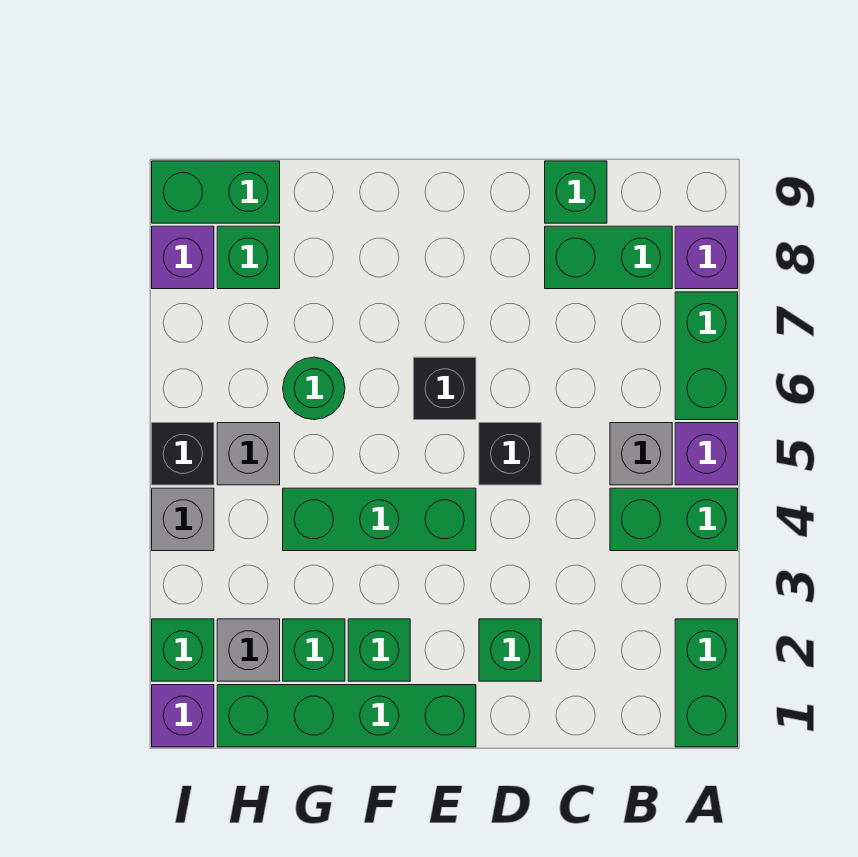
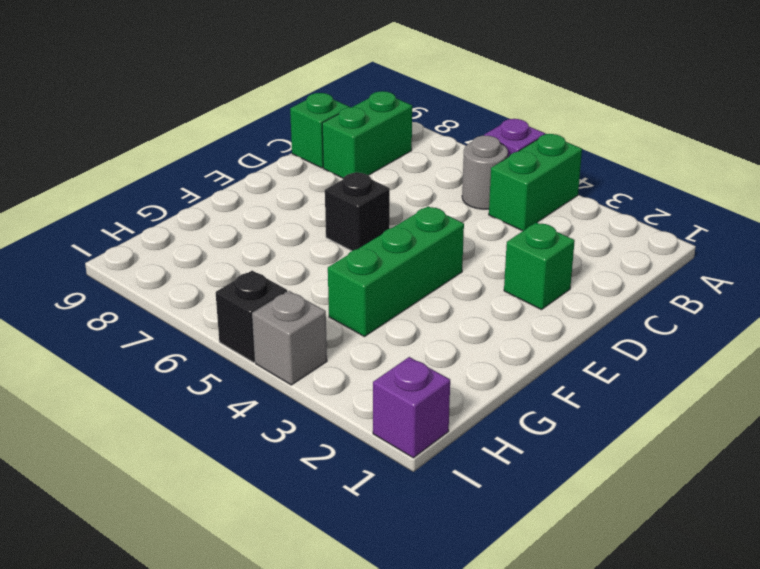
grey round brick B5 level 1 -> grey brick B5 level 1
none -> green brick A1:A2 level 1
none -> green brick A6:A7 level 1
none -> purple brick A8 level 1

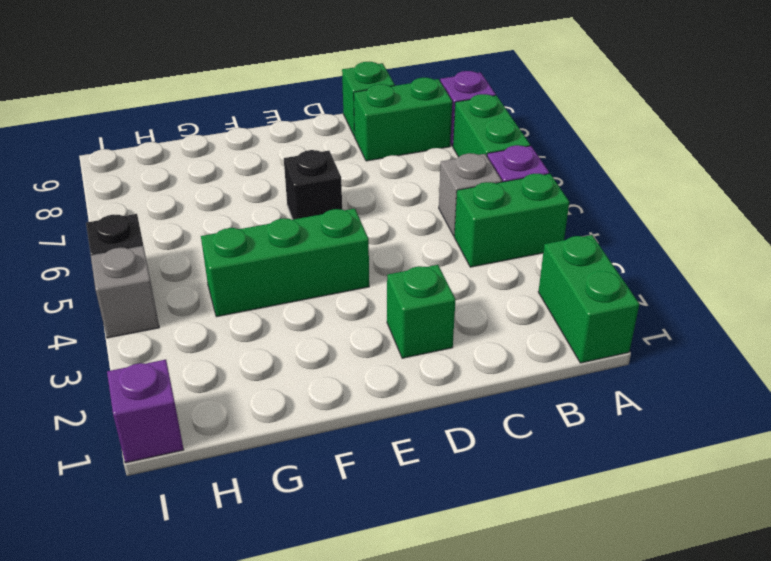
none -> black brick D5 level 1
none -> green brick E1:H1 level 1
none -> green brick F2 level 1

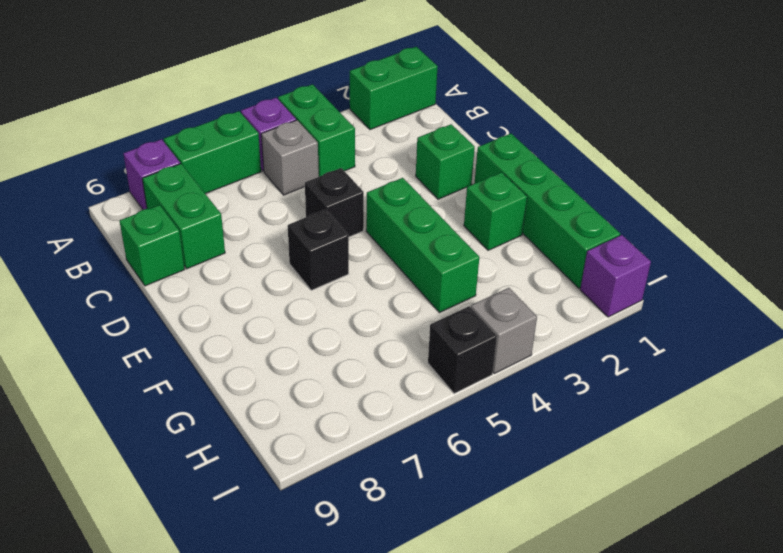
none -> green brick G2 level 1
none -> green round brick G6 level 1
none -> grey brick H2 level 1

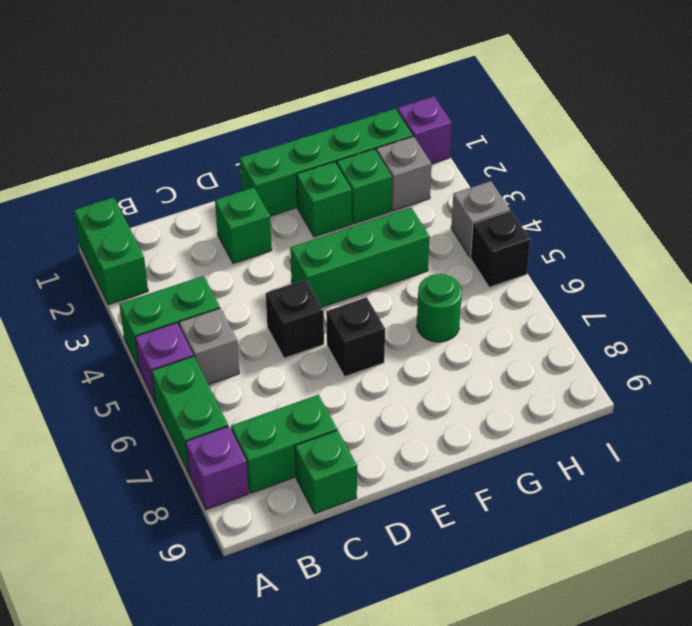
none -> grey brick H5 level 1
none -> green brick H8 level 1
none -> green brick H9:I9 level 1

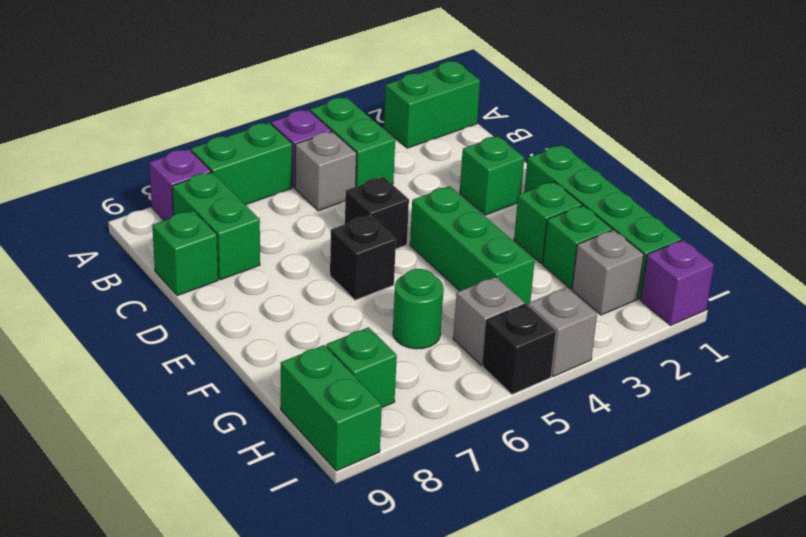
none -> green brick I2 level 1
none -> purple brick I8 level 1

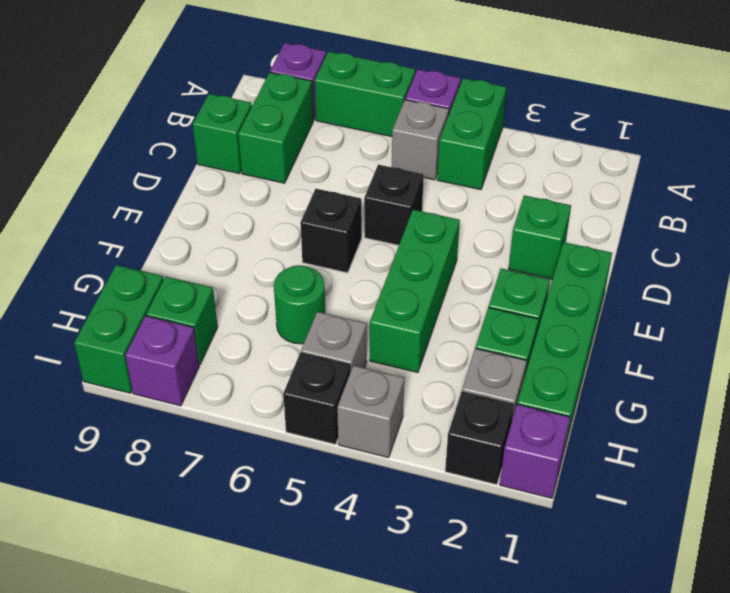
black brick I2 level 1 -> green brick I2 level 1
none -> green brick A1:A2 level 1

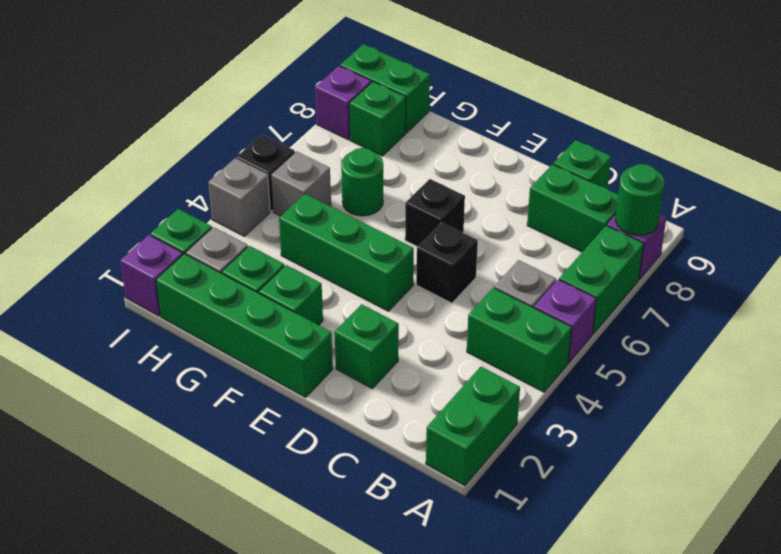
green round brick A8 level 2 -> none

